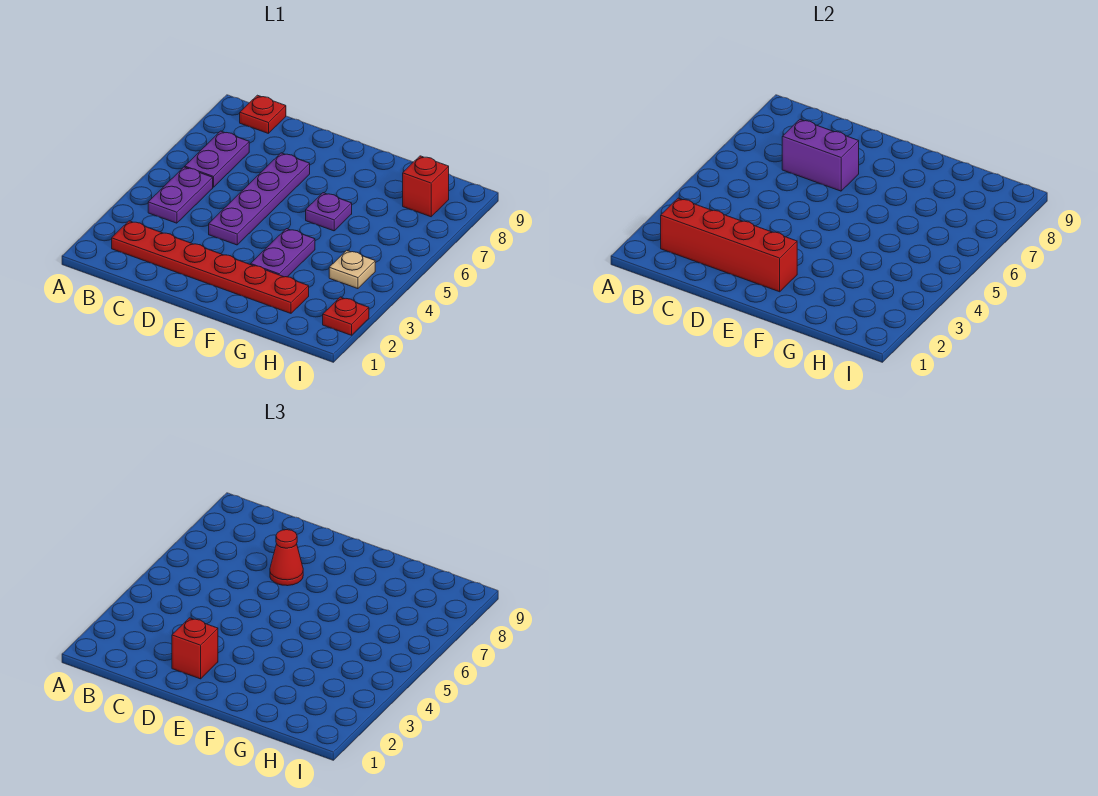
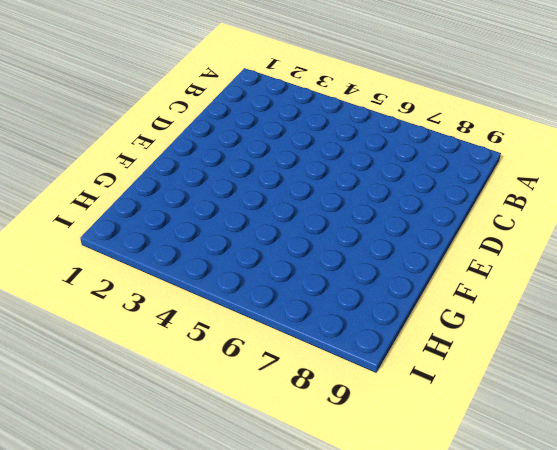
none -> red plate B2:G2 level 1
none -> purple plate B4:B5 level 1
none -> purple plate B6:B7 level 1

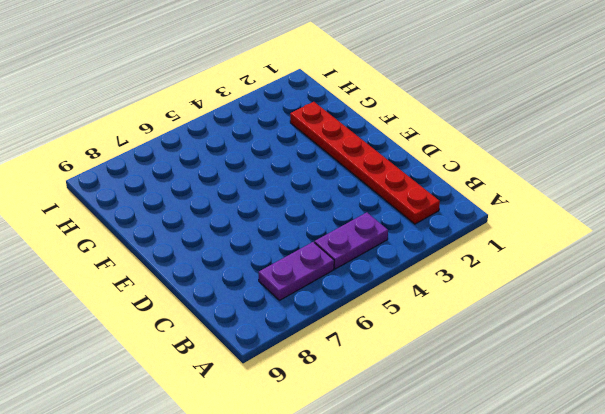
none -> red plate B9 level 1
none -> purple plate D4:D7 level 1
none -> purple plate F3:F4 level 1

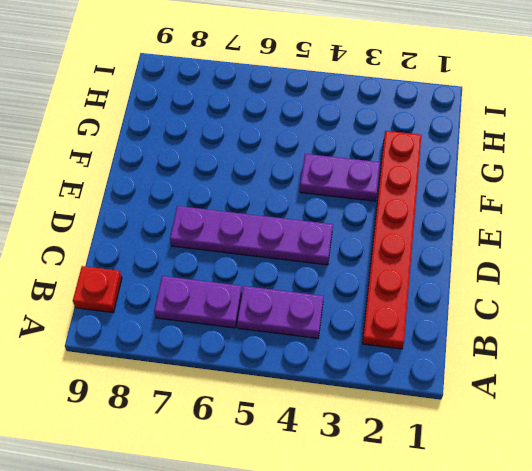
none -> purple plate F6 level 1
none -> tan plate H4 level 1
none -> red brick H8 level 1

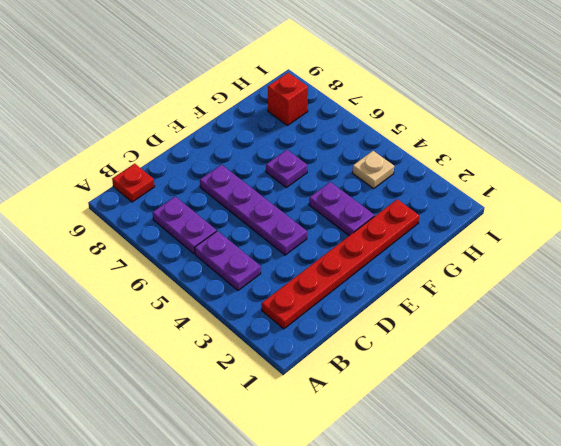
none -> red plate I2 level 1
none -> red brick B2:E2 level 2
none -> purple brick C7:D7 level 2

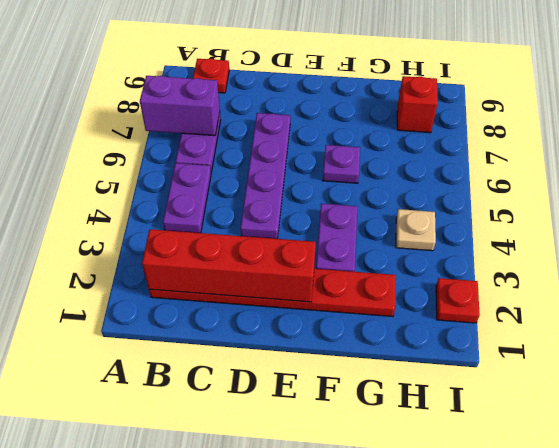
purple brick A7:B7 level 2 -> purple brick C7:D7 level 2
none -> red brick D2 level 3
none -> red cone D7 level 3

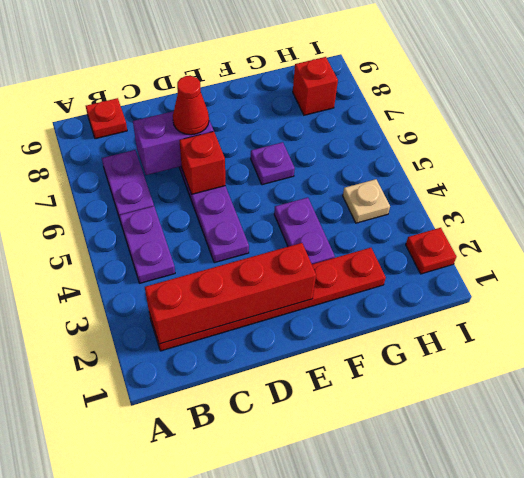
red brick D6 level 2 -> red brick D2 level 3

